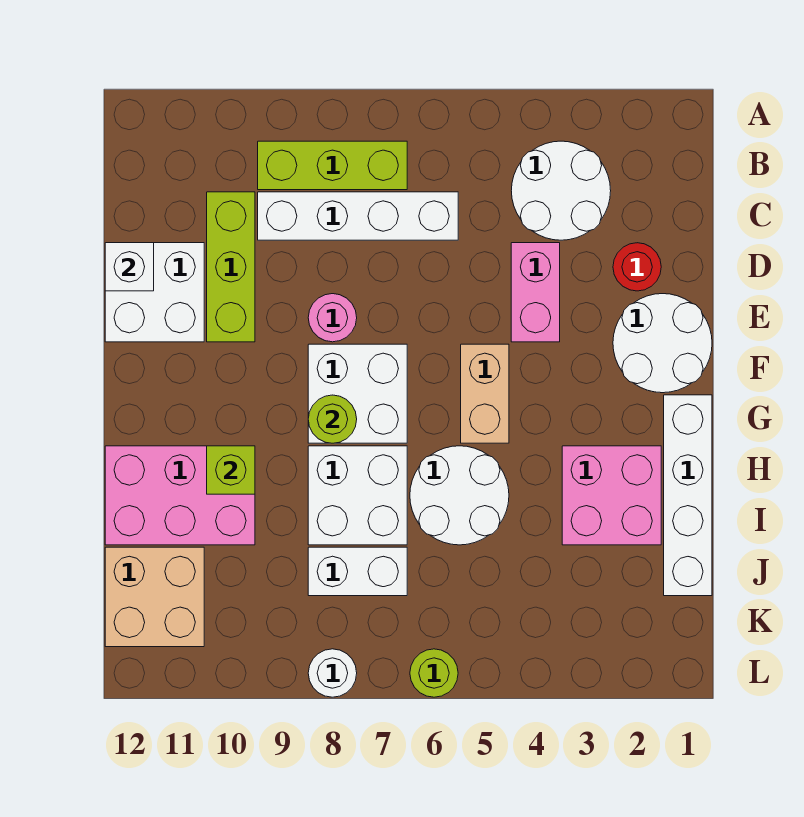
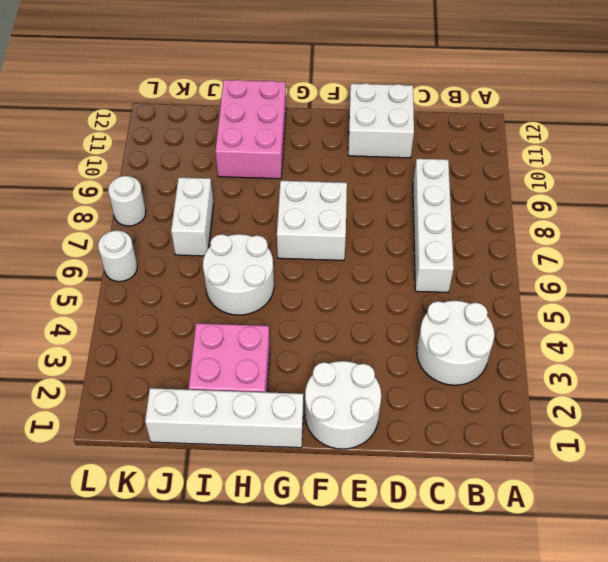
white round brick L6 level 1 -> lime round brick L6 level 1
none -> lime brick B7:B9 level 1
none -> lime brick C10:E10 level 1
none -> red round brick D2 level 1

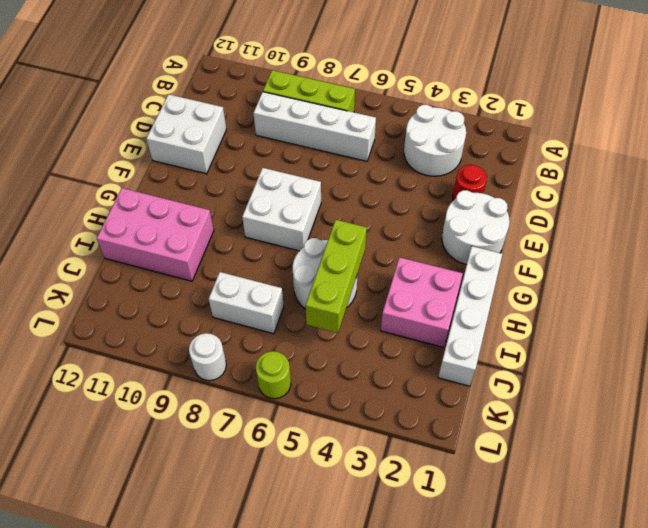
lime brick H5:J5 level 2 -> lime brick C10:E10 level 1
none -> pink brick D4:E4 level 1
none -> pink round brick E8 level 1
none -> tan brick F5:G5 level 1

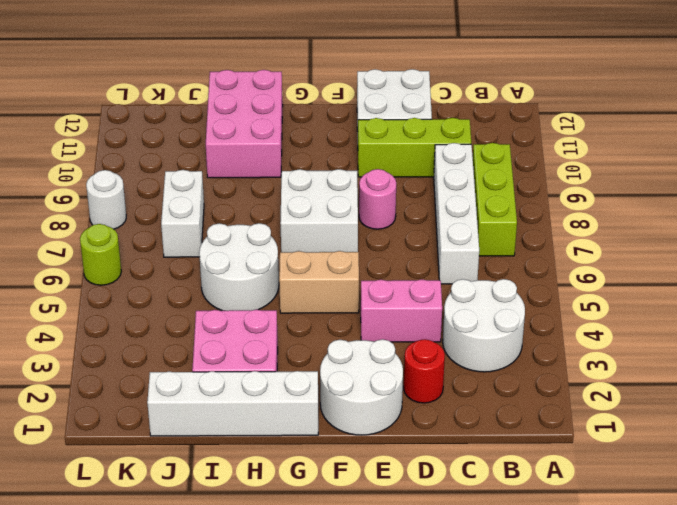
none -> white brick H7:I8 level 1
none -> tan brick J11:K12 level 1
none -> white brick D12 level 2

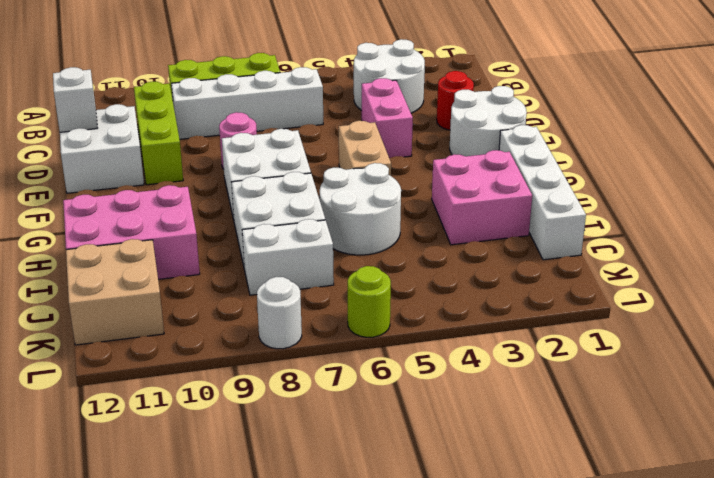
none -> lime round brick G8 level 2
none -> lime brick H10 level 2

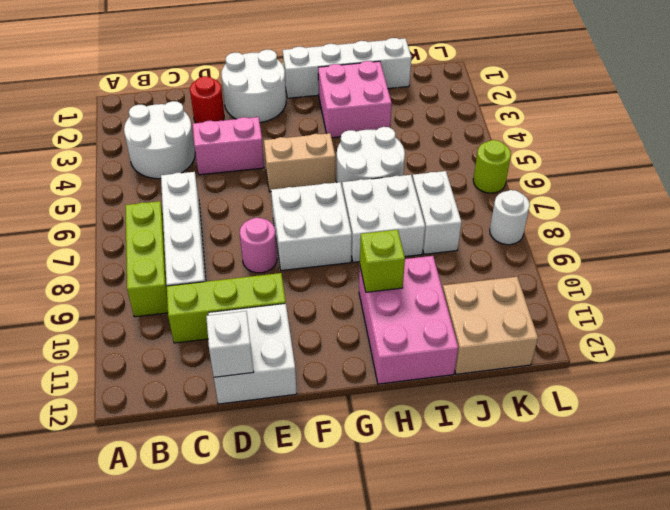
none -> lime round brick G8 level 2

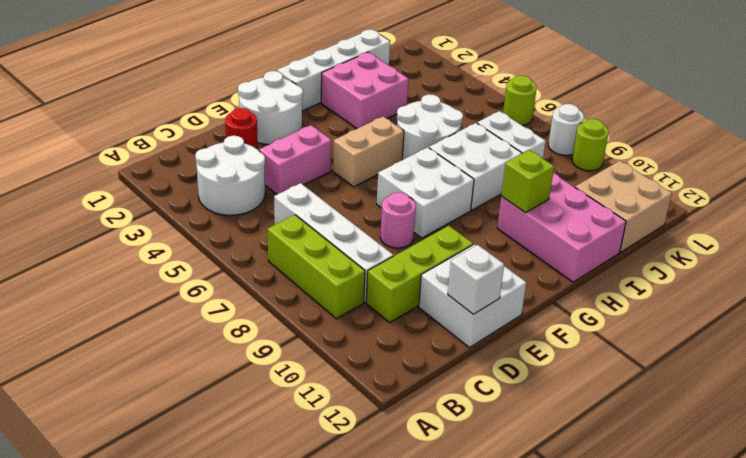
lime round brick L9 level 1 -> lime round brick G8 level 2

